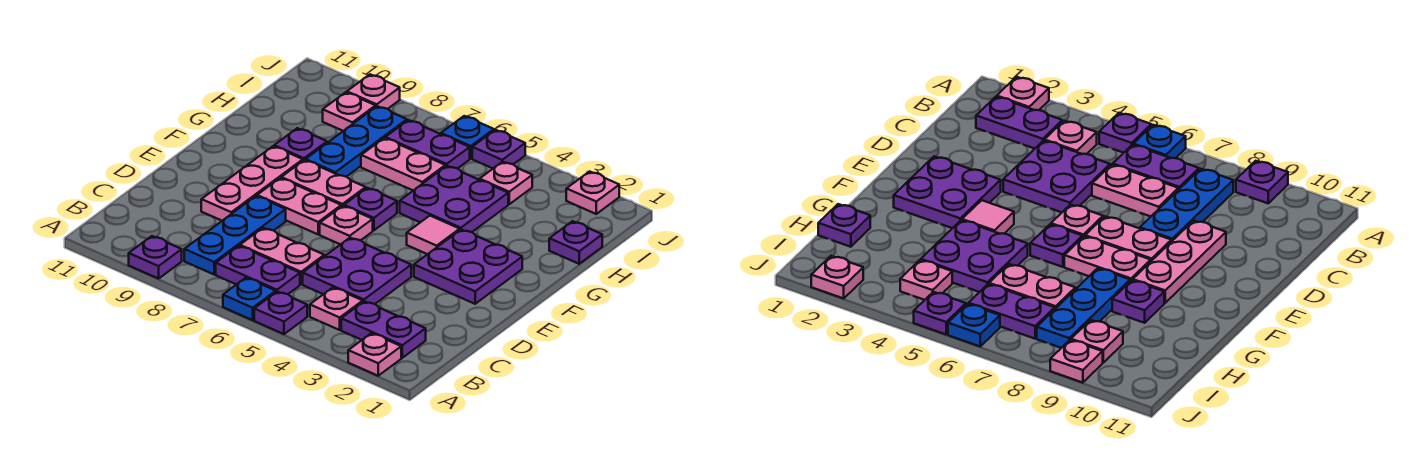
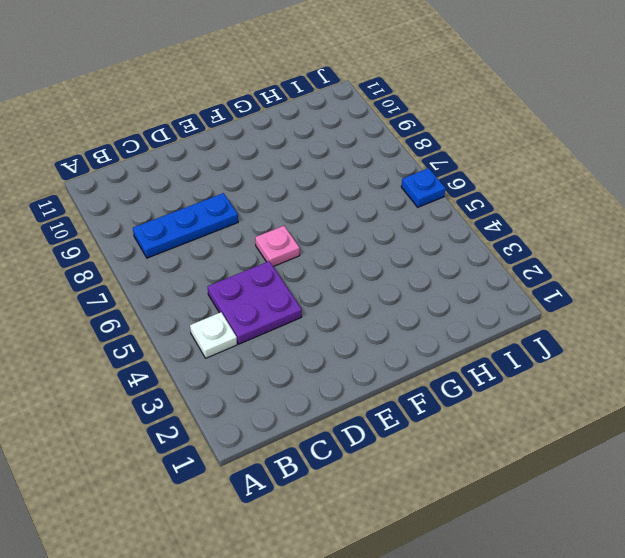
white plate B4 level 1 -> pink plate B4 level 1
none -> pink plate A2 level 1
none -> purple plate A5 level 1
none -> blue plate A6 level 1

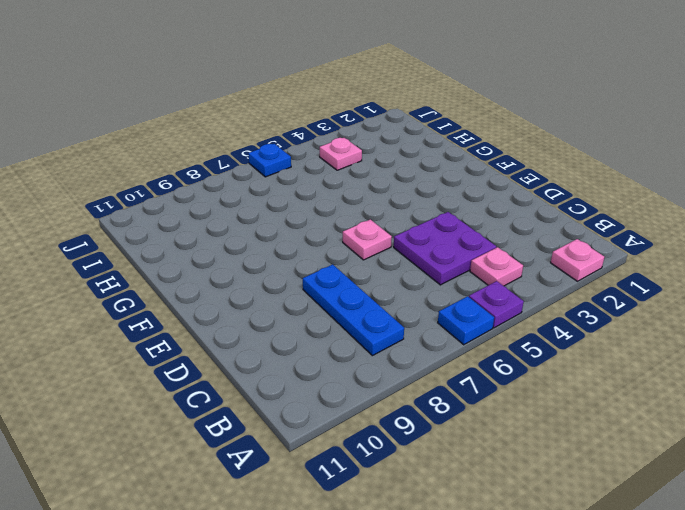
none -> purple plate A9 level 1
none -> purple plate B2:B3 level 1
none -> purple plate B6:B7 level 1

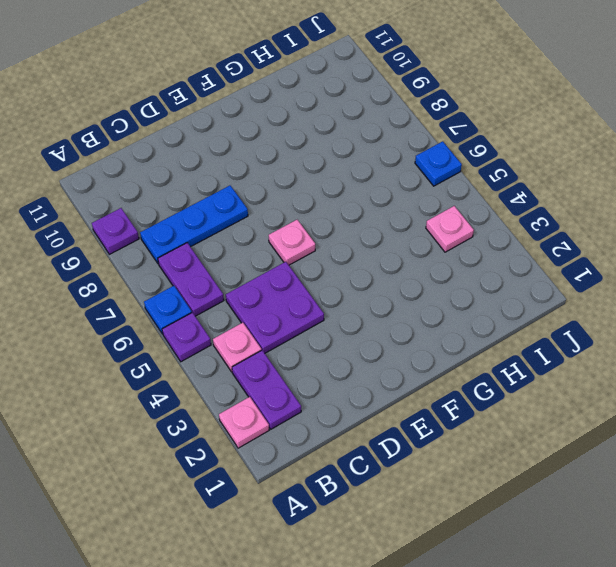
none -> pink plate C6:C7 level 1
none -> pink plate D9:F9 level 1
none -> purple plate E2:F3 level 1

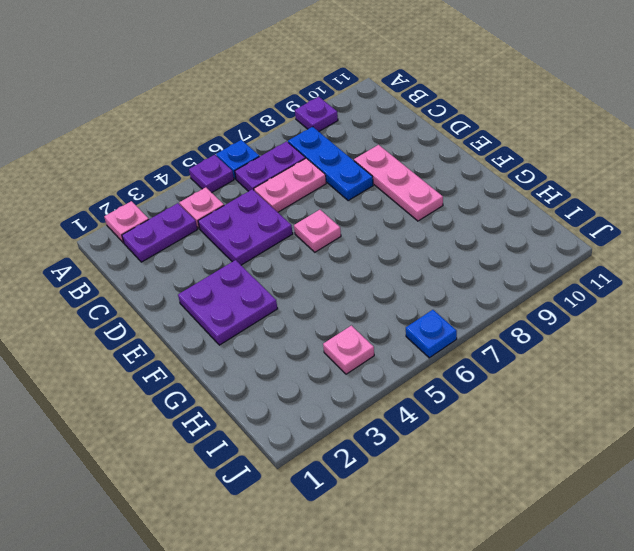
none -> pink plate E7:E8 level 1
none -> pink tile F4 level 1
none -> purple plate F6 level 1

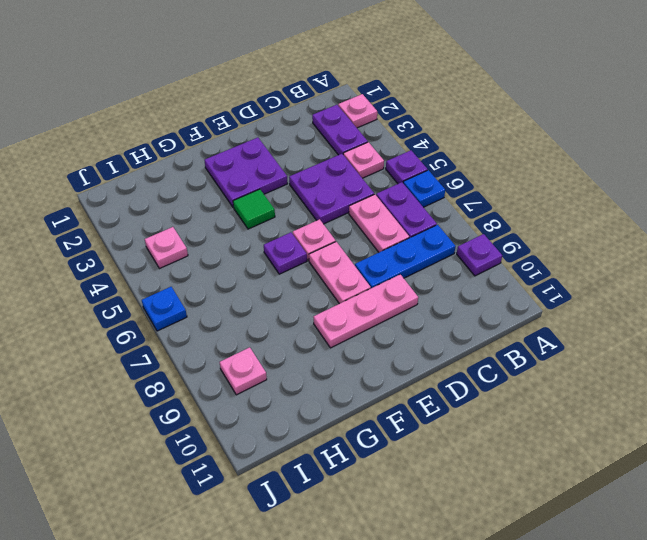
green tile F4 level 1 -> pink tile F4 level 1
none -> pink plate F7:F8 level 1
none -> purple plate G4:H5 level 1
none -> blue plate G8:I8 level 1

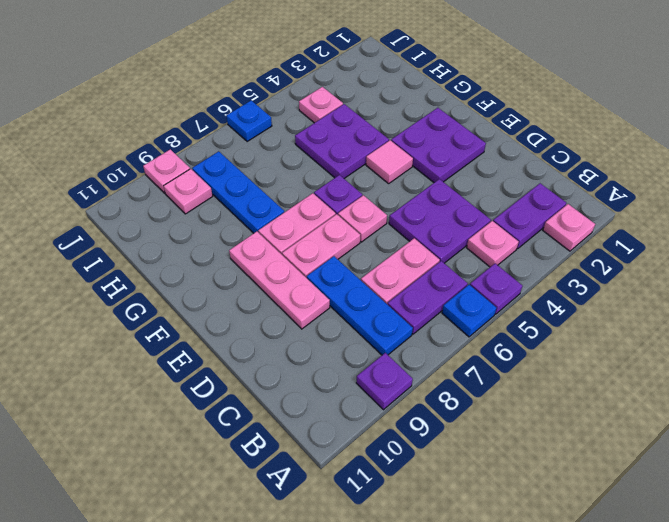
none -> purple plate G9 level 1
none -> purple plate H1 level 1
none -> pink plate H6:H7 level 1

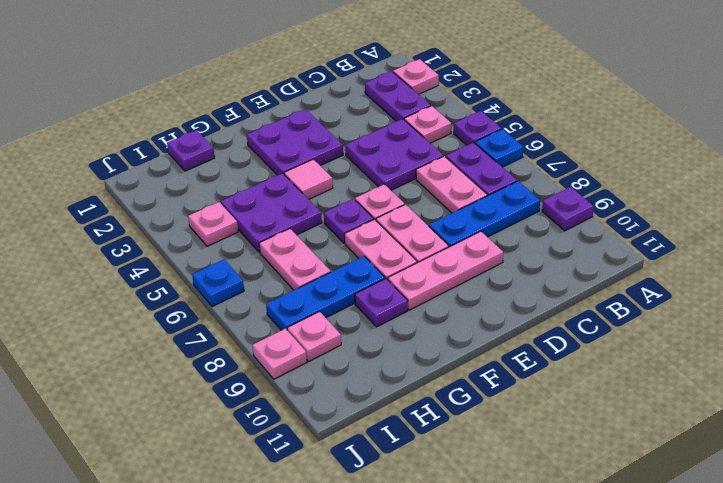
none -> purple plate I6:I7 level 1
none -> pink plate J2 level 1
none -> purple plate J5 level 1

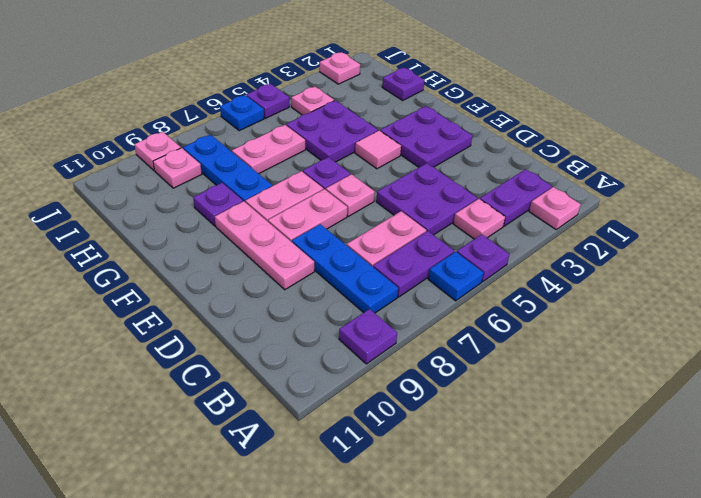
none -> purple plate I6:I7 level 1

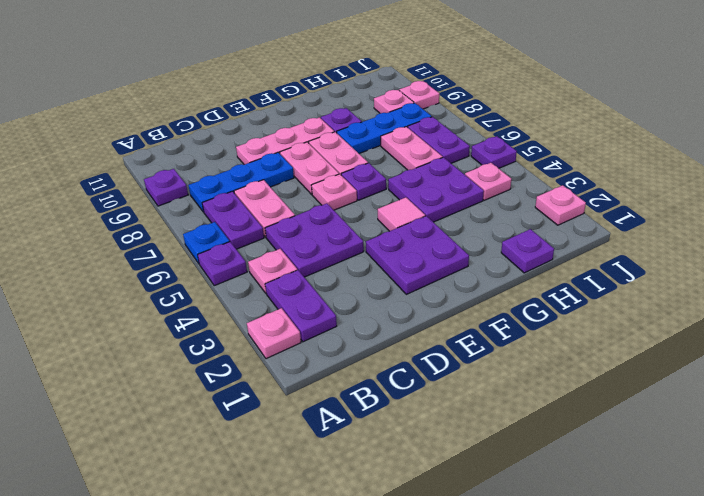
none -> blue plate J6 level 1

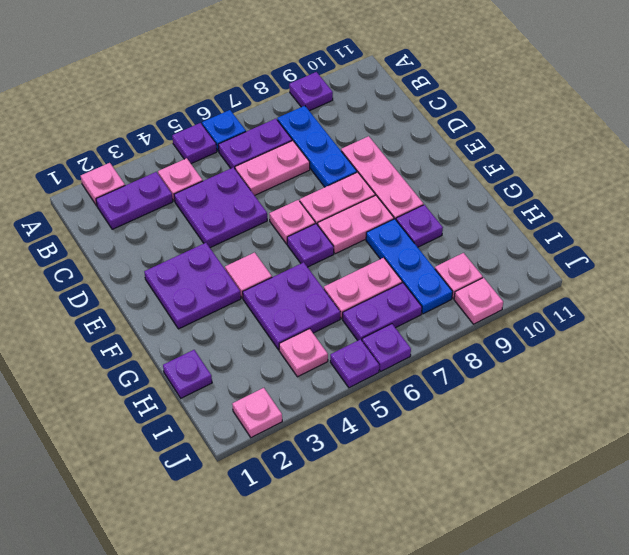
purple plate J6 level 1 -> blue plate J6 level 1

